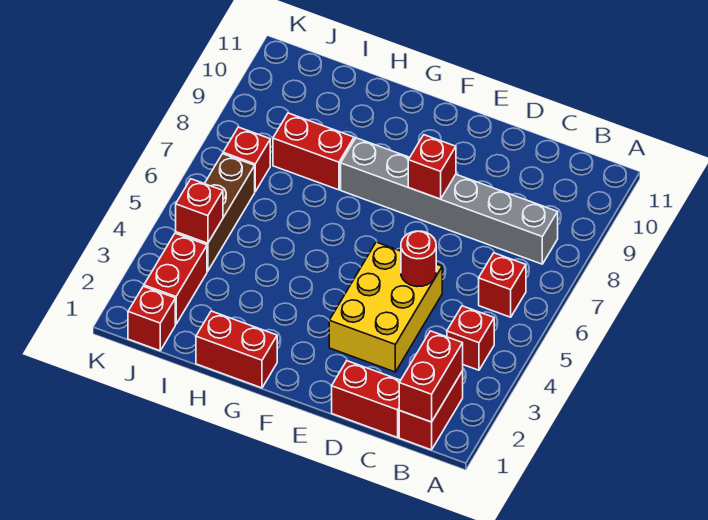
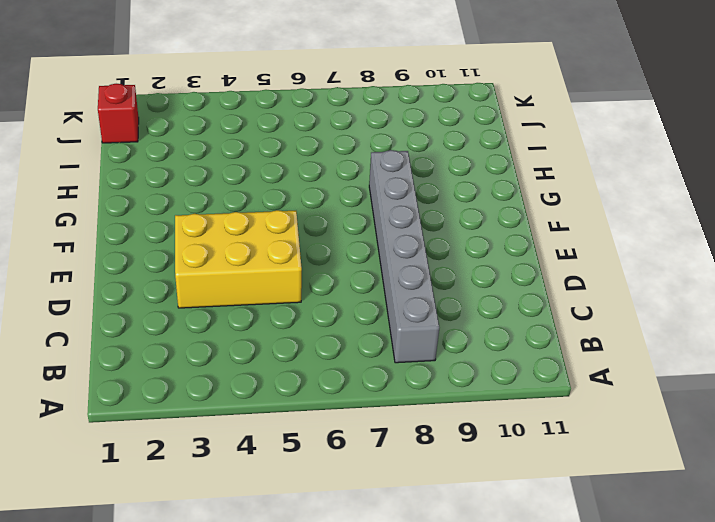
none -> red brick B1:B2 level 1
none -> red brick B4 level 1
none -> red brick B6 level 1

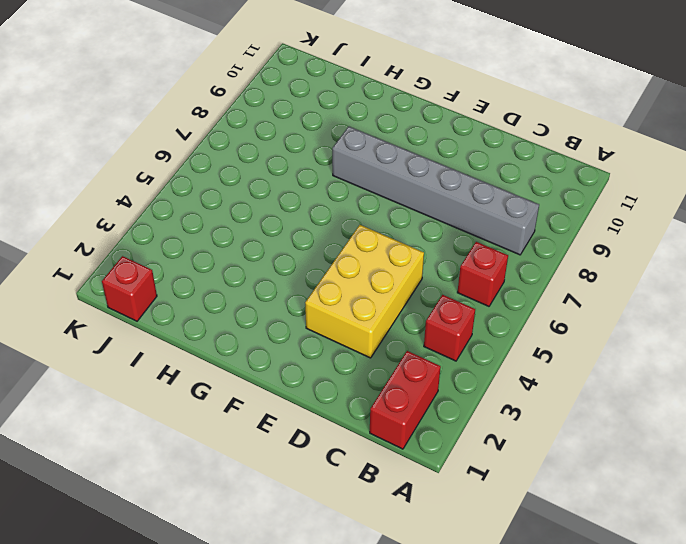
none -> red brick C1:D1 level 1
none -> red brick G1:H1 level 1
none -> red brick H8:I8 level 1

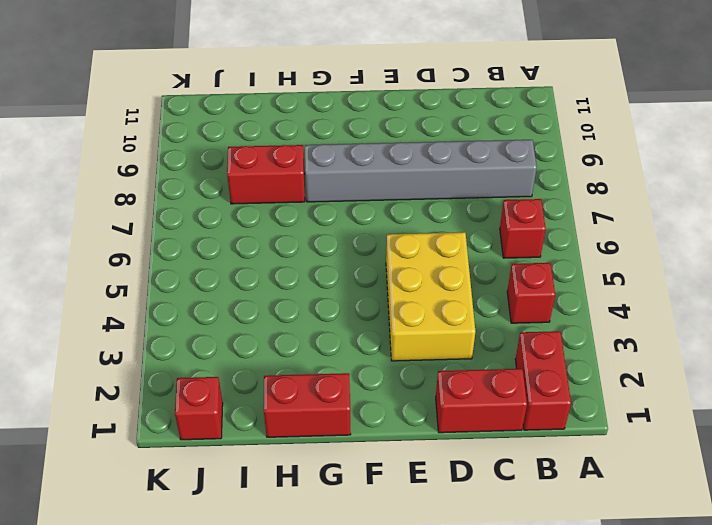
none -> red brick J2:J3 level 1
none -> brown brick J4:J6 level 1
none -> red brick J7 level 1

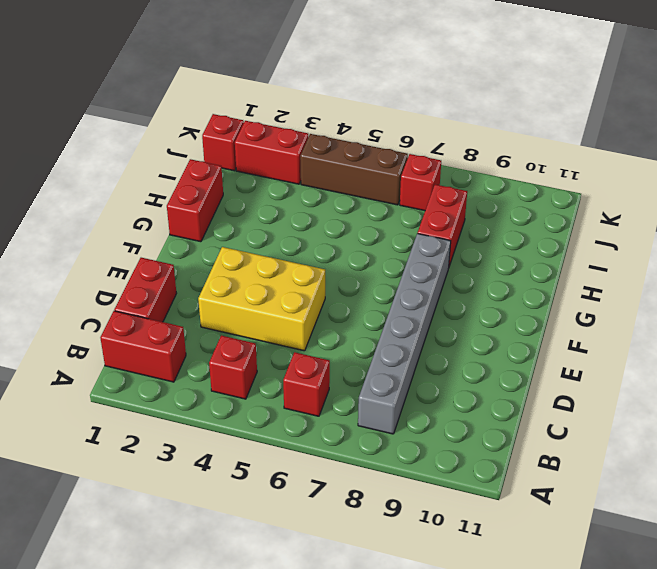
none -> red brick B1:B2 level 2
none -> red round brick D5 level 2
none -> red brick E8 level 2

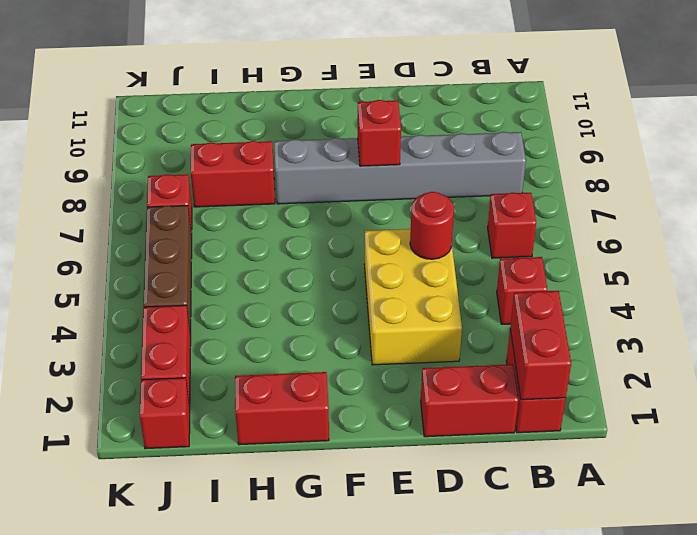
none -> red brick J4 level 2

